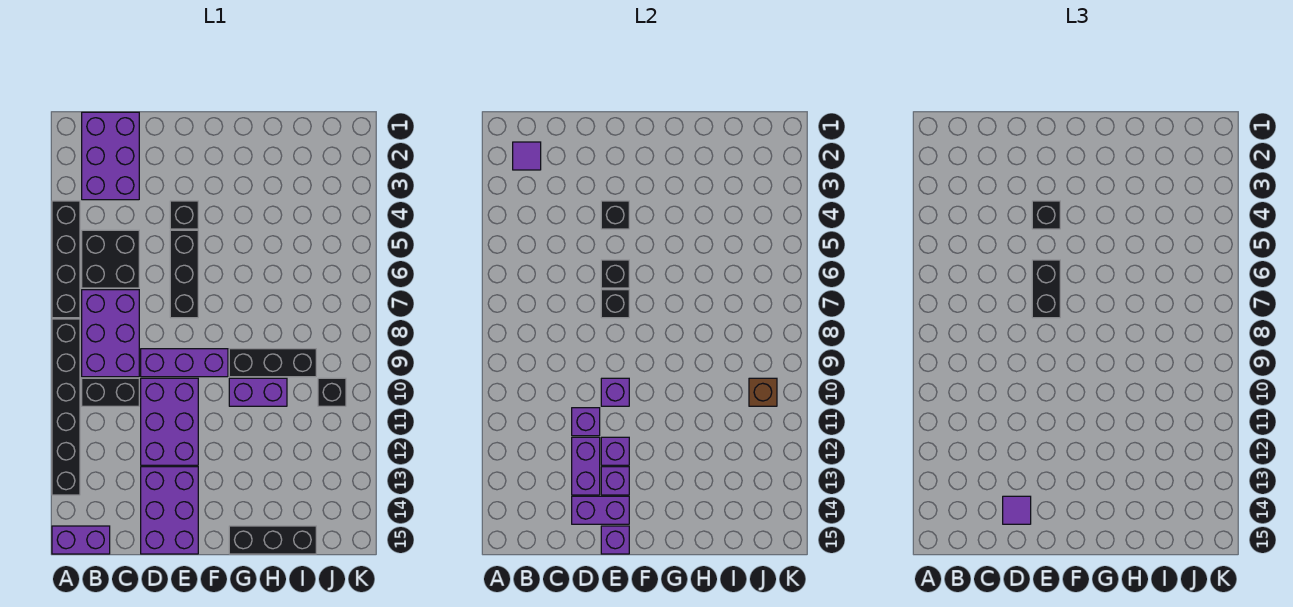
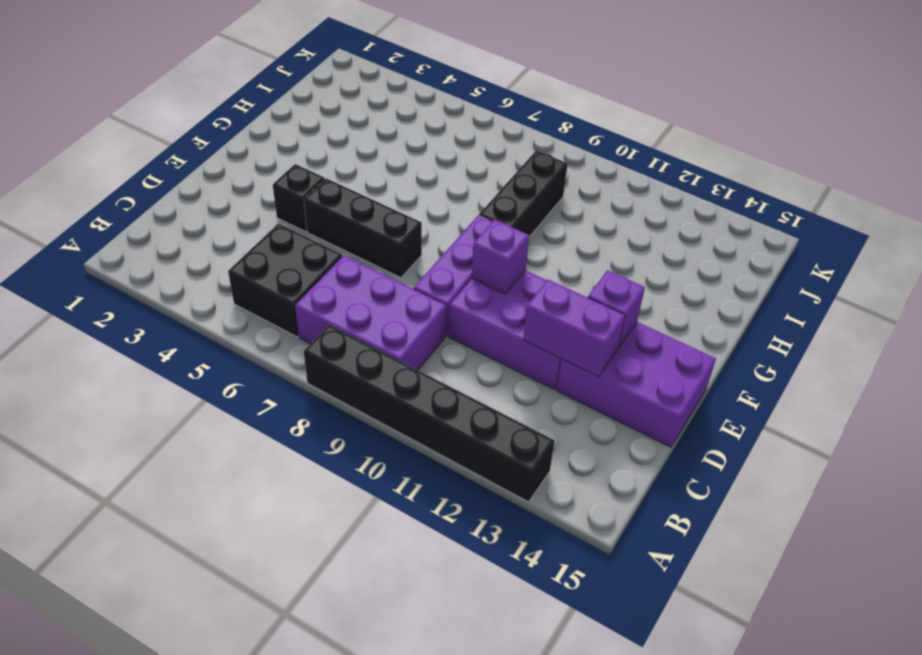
none -> black brick A4:A7 level 1
none -> purple brick A15:B15 level 1
none -> purple brick B1:C3 level 1
none -> black brick B10:C10 level 1

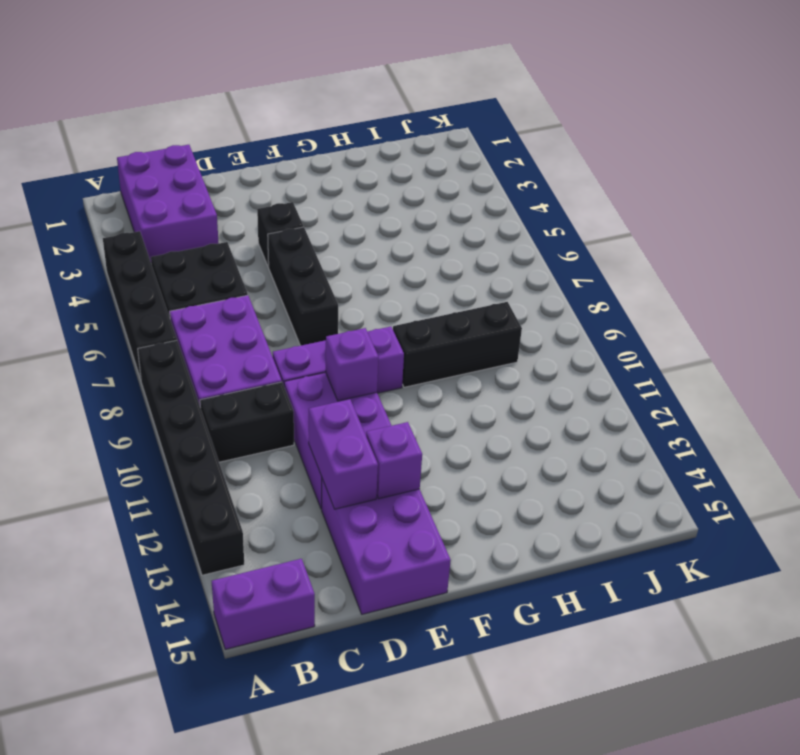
none -> purple brick G10:H10 level 1
none -> black brick G15:I15 level 1
none -> black brick J10 level 1
none -> purple tile B2 level 2

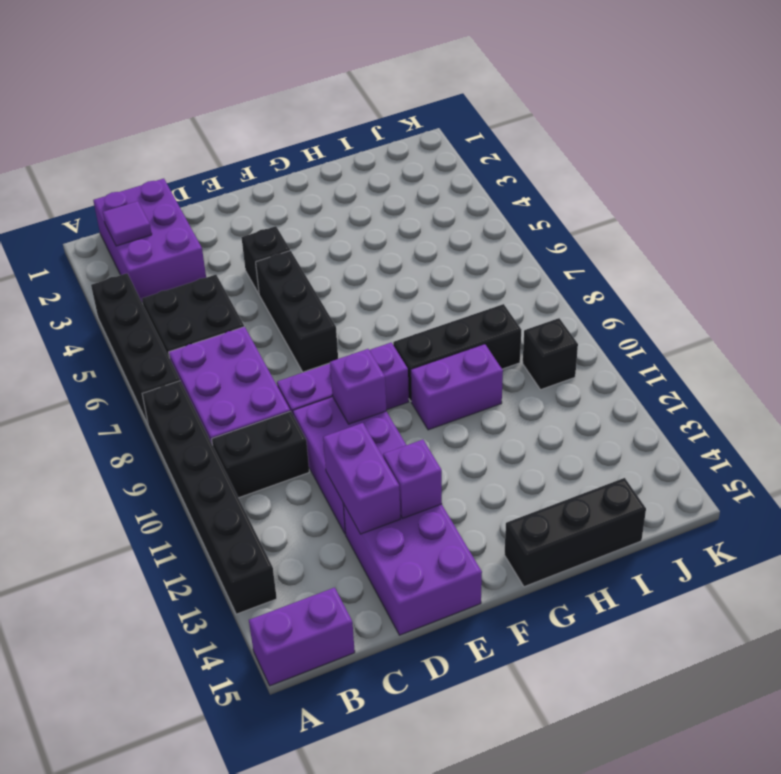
none -> purple brick D11 level 2
none -> purple brick D14:E14 level 2
none -> black brick E4 level 2
none -> black brick E6 level 2

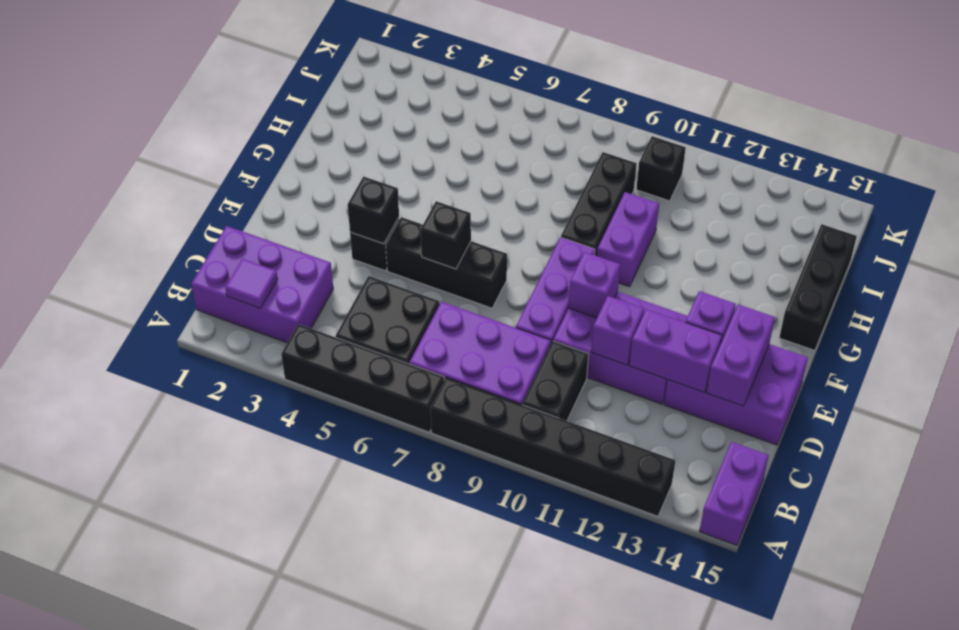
none -> black brick E7 level 2
none -> purple brick E12 level 2
none -> purple brick E15 level 2
none -> brown brick J10 level 2

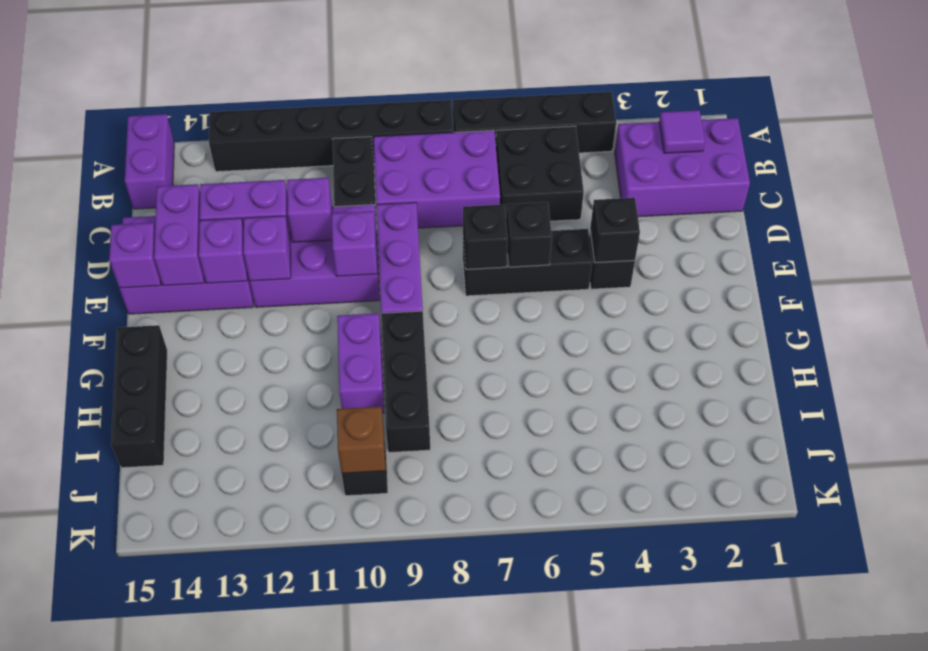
none -> purple tile D14 level 3
none -> black brick E4 level 3
none -> black brick E6:E7 level 3

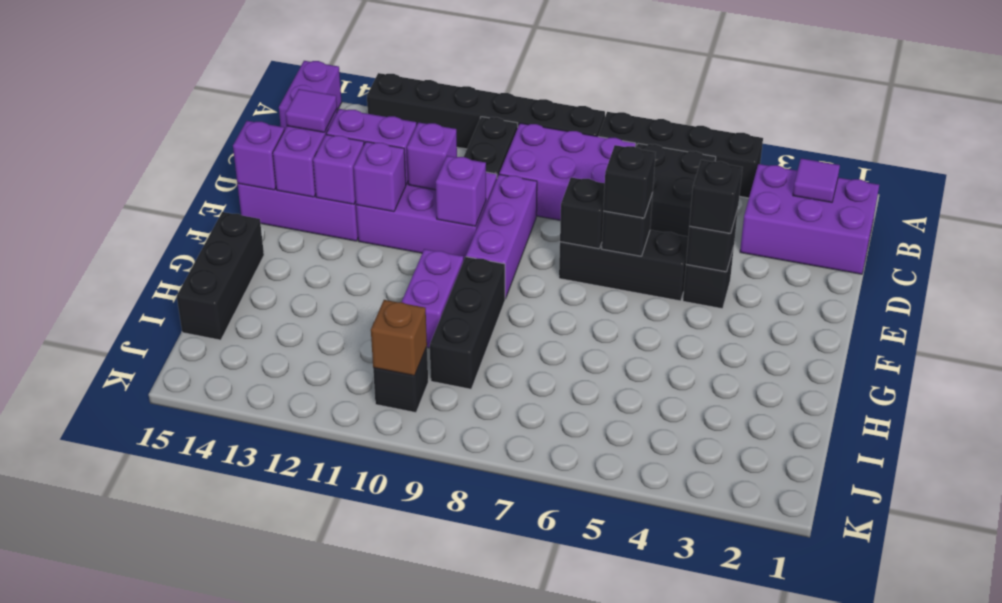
black brick E6 level 3 -> black brick E6:E7 level 3

